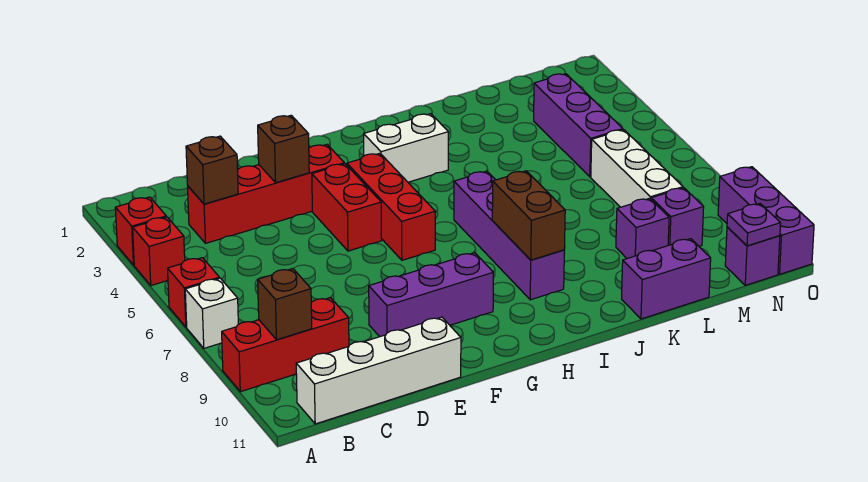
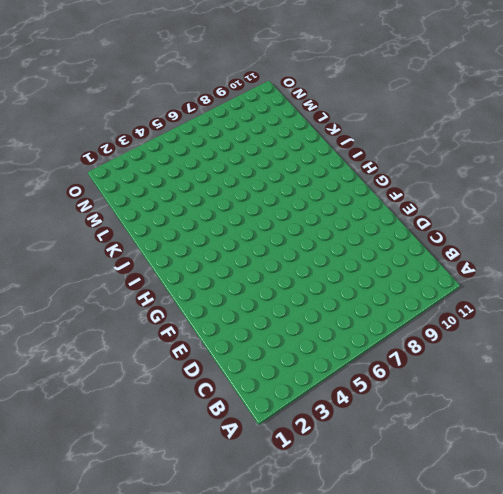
none -> red brick A3 level 1
none -> red brick A4 level 1
none -> red brick A6 level 1

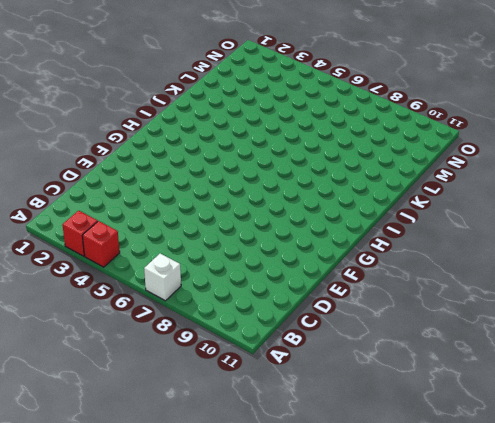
none -> red brick A6 level 1
none -> red brick A9:C9 level 1
none -> white brick B11:E11 level 1

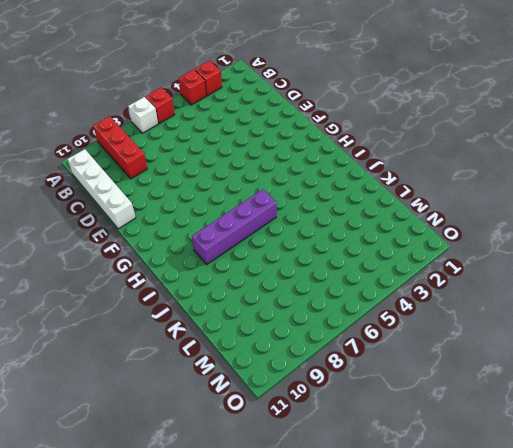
none -> red brick C3:F3 level 1
none -> purple brick E9:G9 level 1
none -> red brick F4:F5 level 1

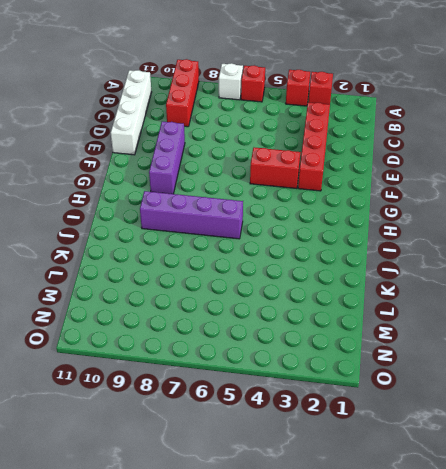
none -> red brick G4:G6 level 1
none -> white brick H3:I3 level 1
none -> purple brick K11:L11 level 1

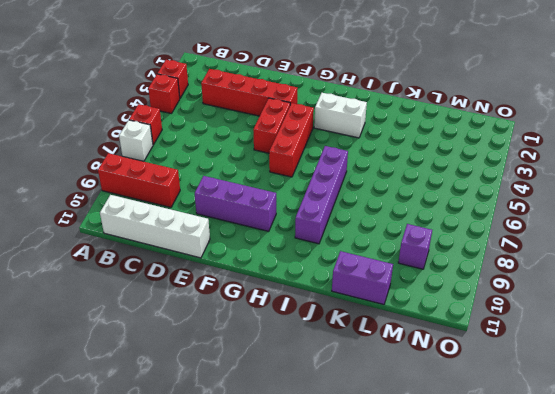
none -> purple brick L9 level 1
none -> purple brick M3:M5 level 1
none -> white brick M6:M8 level 1

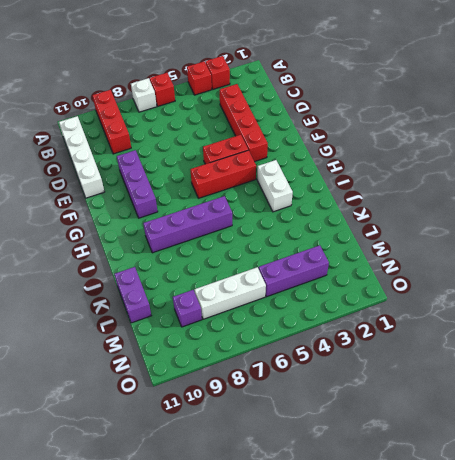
none -> purple brick L9 level 1
none -> purple brick N11 level 1
none -> purple brick O9:O11 level 1

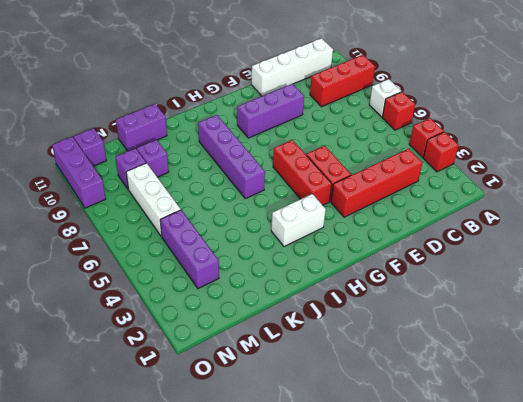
none -> brown brick B9 level 2
none -> brown brick C3 level 2
none -> brown brick E3 level 2

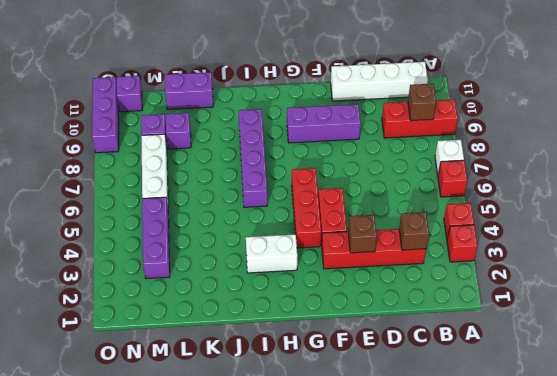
none -> brown brick I8:I9 level 2
none -> purple plate N11 level 2

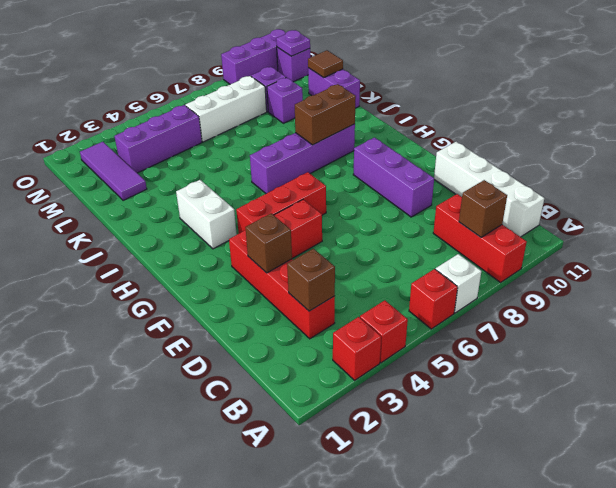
purple tile L2:N2 level 1 -> none
brown tile L11 level 2 -> none

